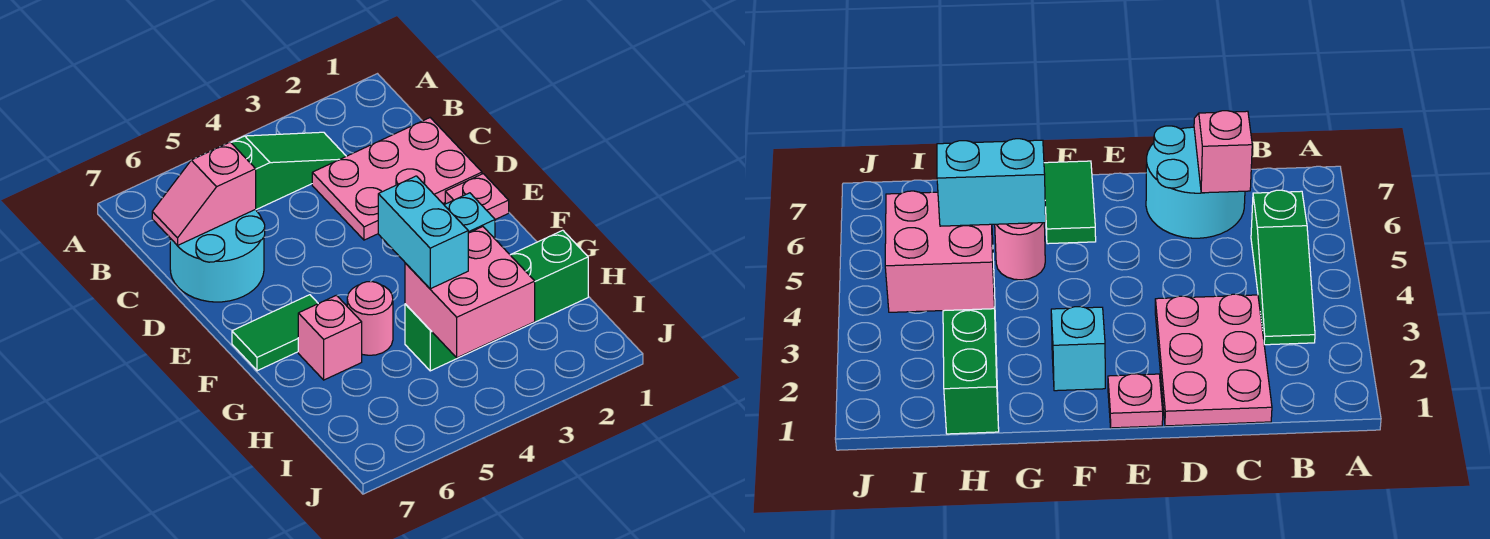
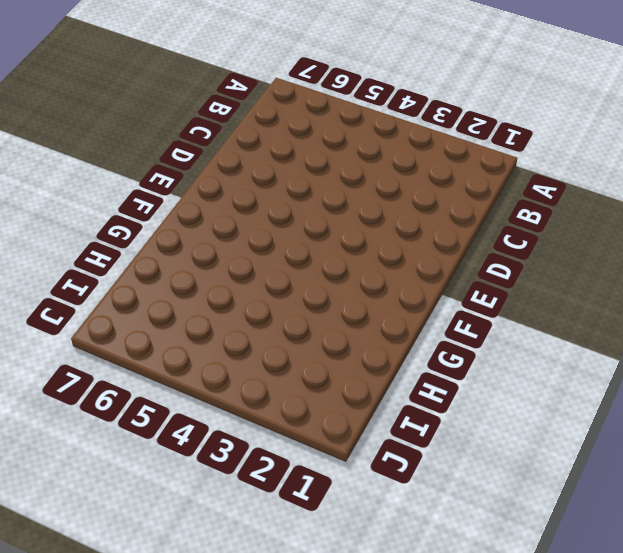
none -> green slope B3:B5 level 1 top 5
none -> pink plate C1:D3 level 1
none -> cyan round brick C6:D7 level 1

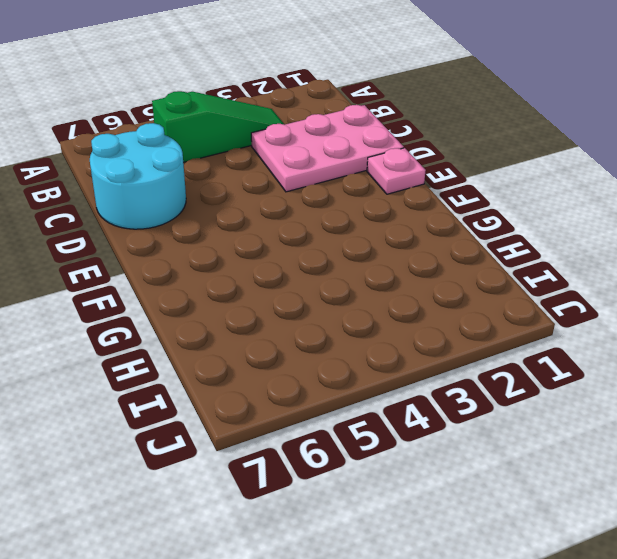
none -> cyan brick F2 level 1
none -> green tile F6:F7 level 1
none -> pink round brick G5 level 1

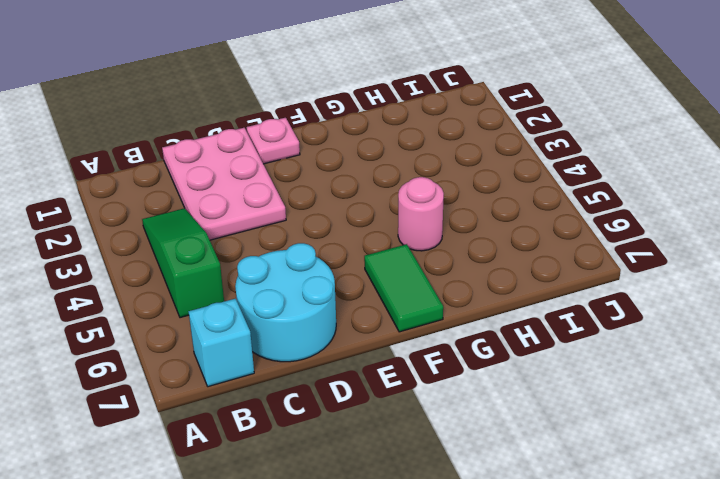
cyan brick B7 level 1 -> cyan brick F2 level 1
none -> pink brick G6 level 1
none -> green brick H1:H4 level 1
none -> pink slope C6:C7 level 2 top 6

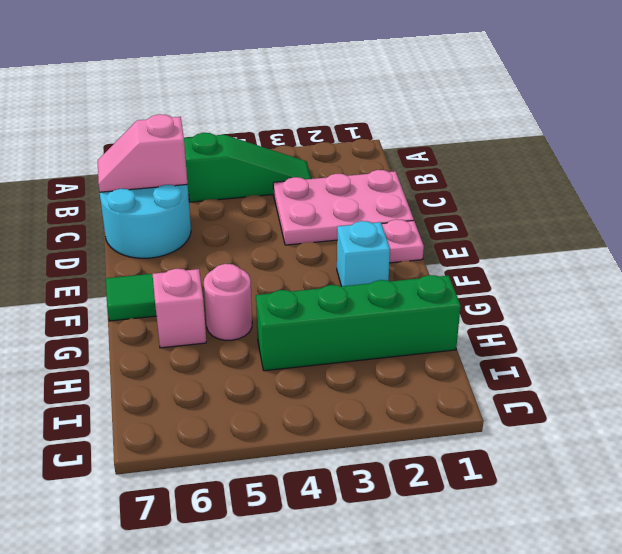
none -> pink brick H3:I4 level 2
none -> cyan brick G4:H4 level 3

